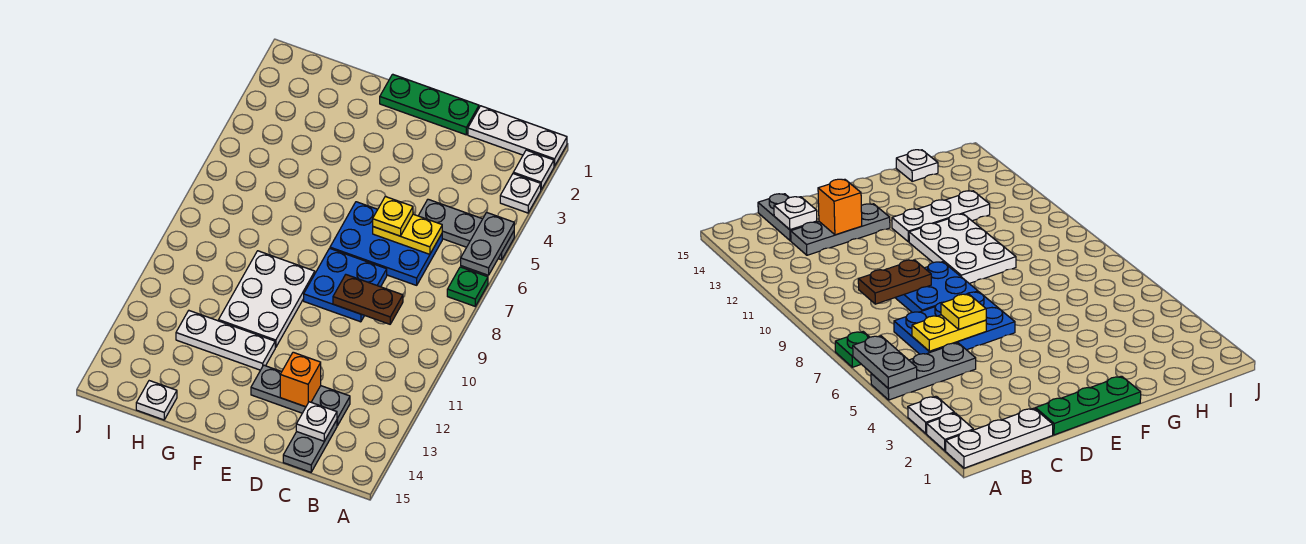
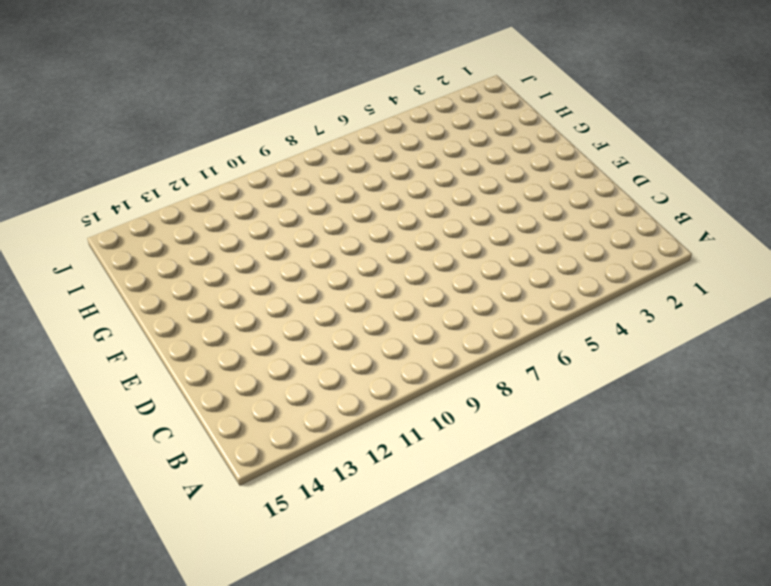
none -> white plate A1:C1 level 1
none -> white plate A2 level 1
none -> white plate A3 level 1

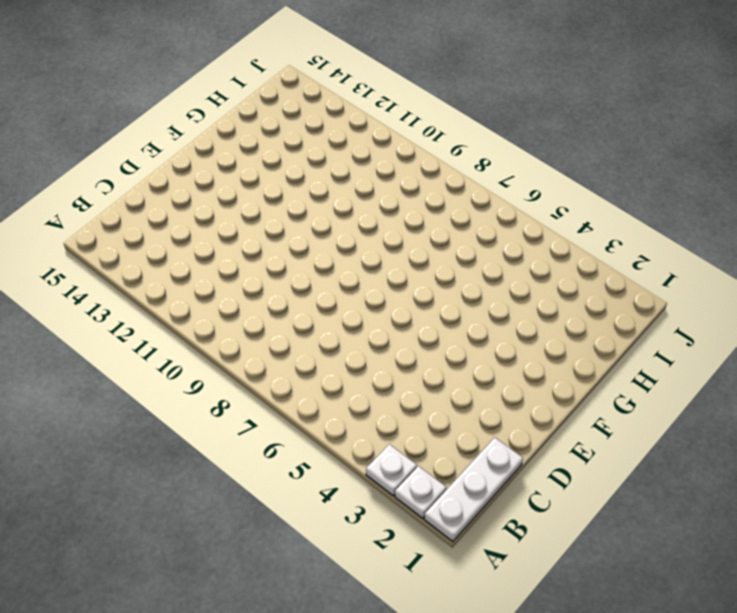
none -> grey plate A5:C5 level 1
none -> green plate A7 level 1
none -> blue plate C6:E7 level 1

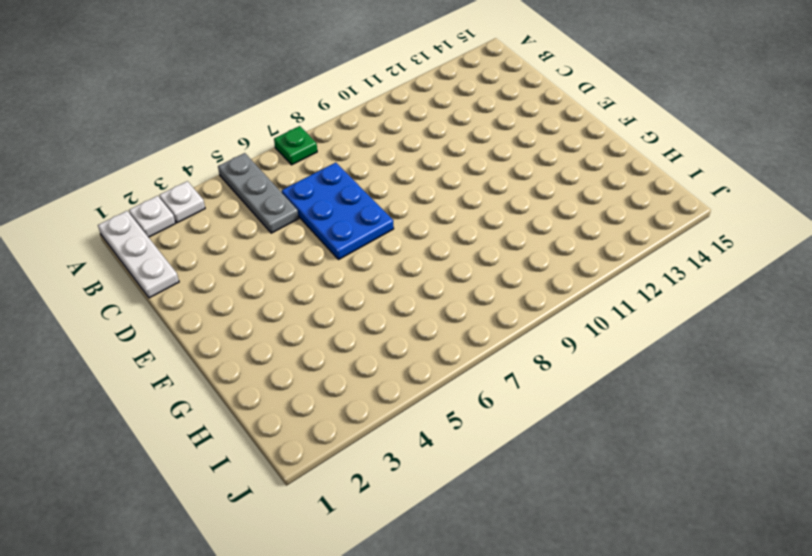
none -> grey plate C13:E13 level 1
none -> grey plate C14:C15 level 1
none -> green plate D1:F1 level 1

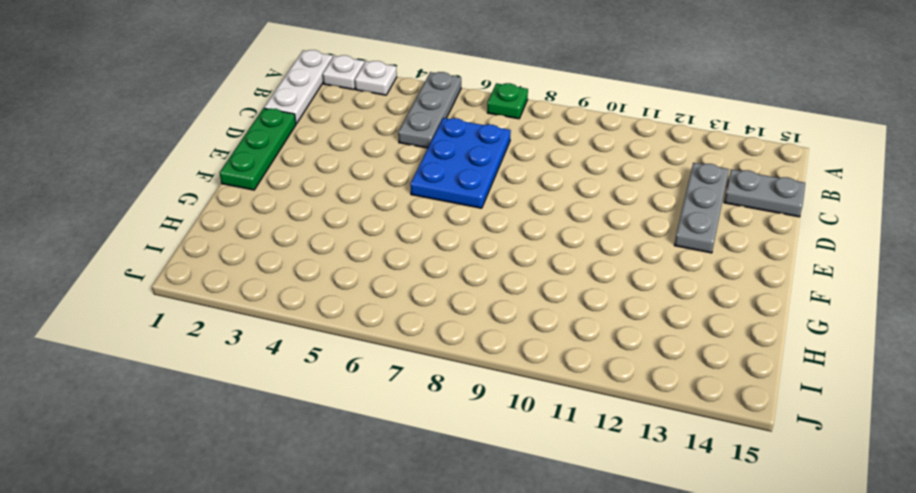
none -> blue plate D8:E9 level 1
none -> white plate F9:G11 level 1
none -> white plate F12:H12 level 1

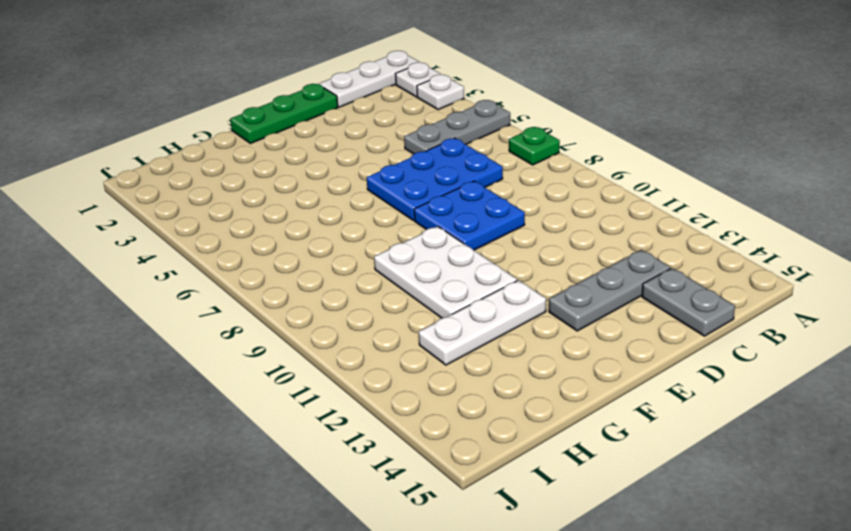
none -> white plate H15 level 1
none -> grey plate A5:A6 level 2
none -> yellow plate C6:D6 level 2

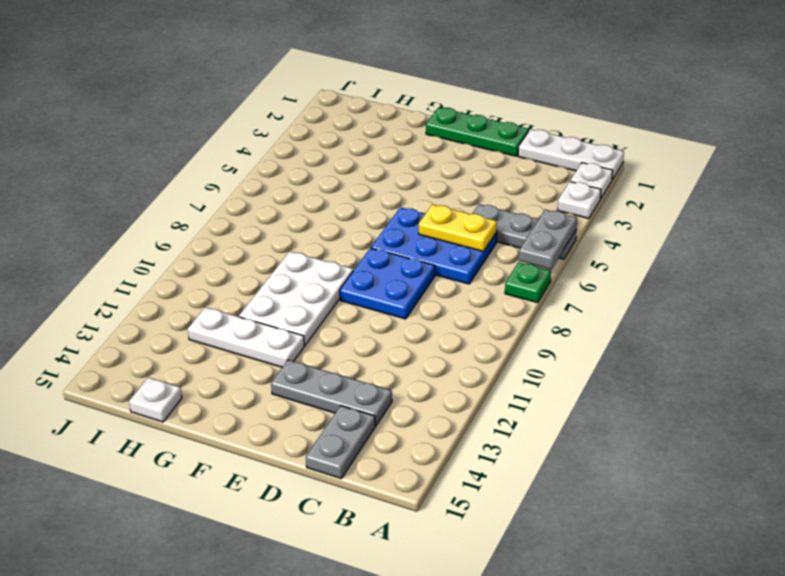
none -> brown plate C9:D9 level 2
none -> white plate C14 level 2
none -> orange brick D13 level 2

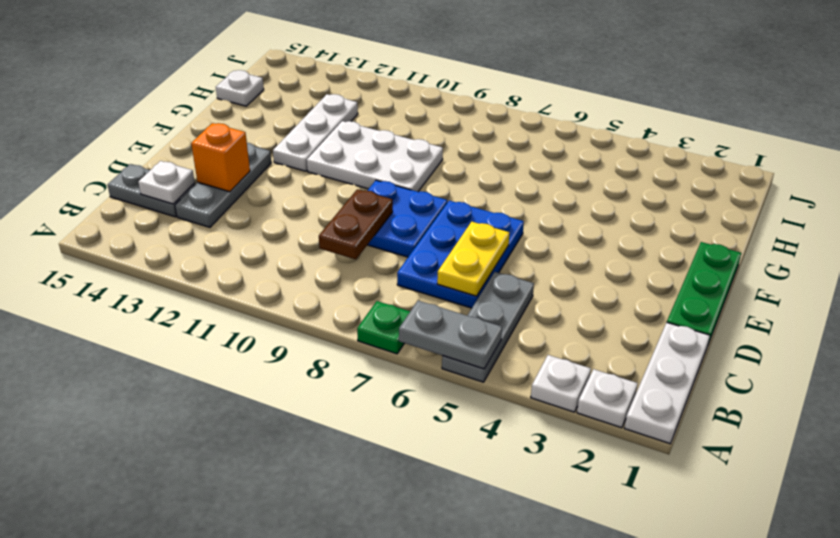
none -> yellow plate D6 level 3

